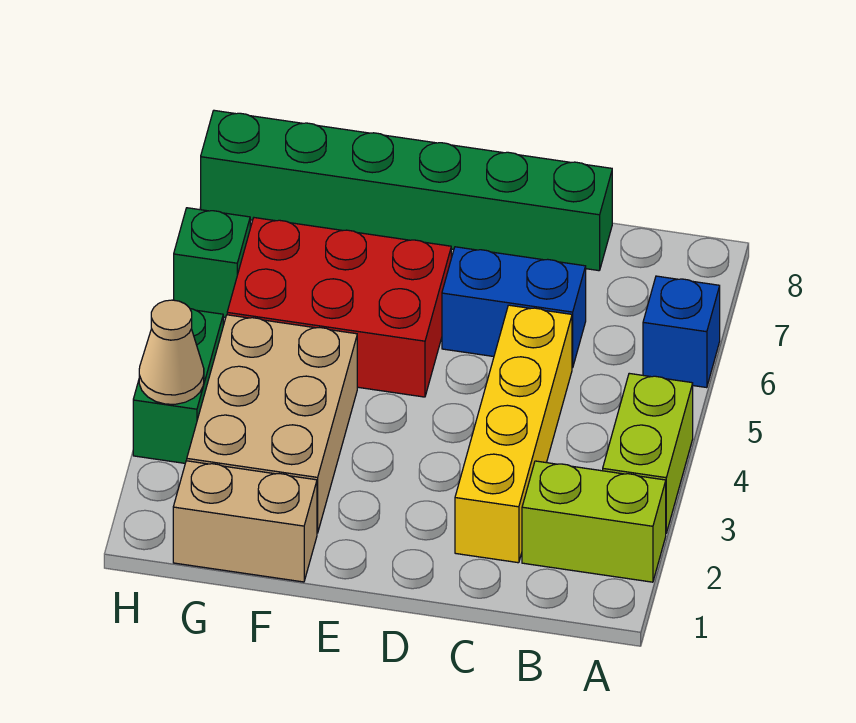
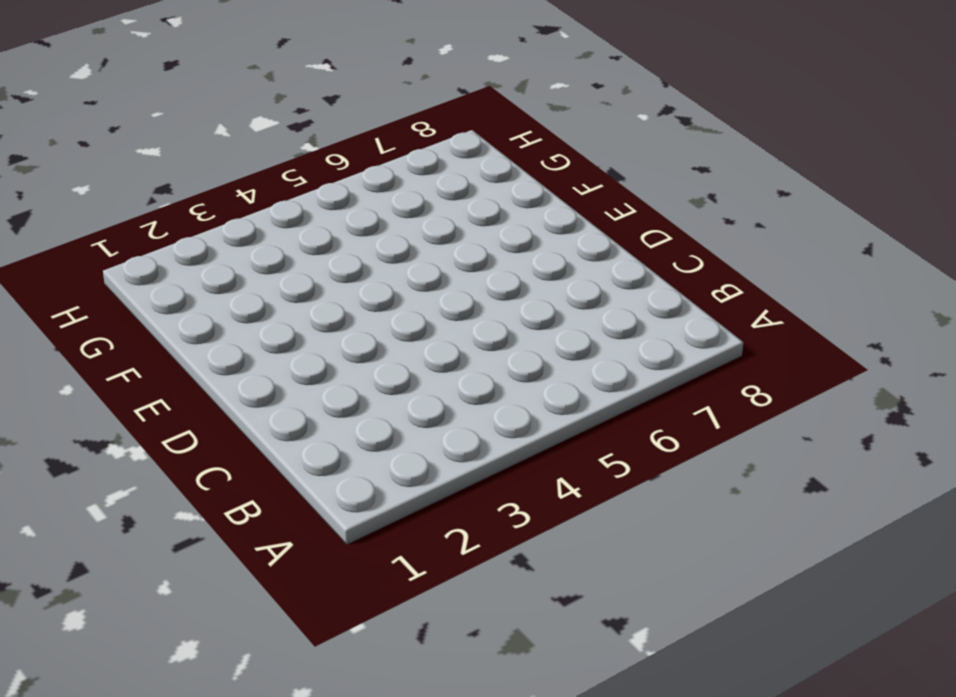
none -> lime brick A2:B2 level 1
none -> lime brick A3:A4 level 1
none -> blue brick A6 level 1

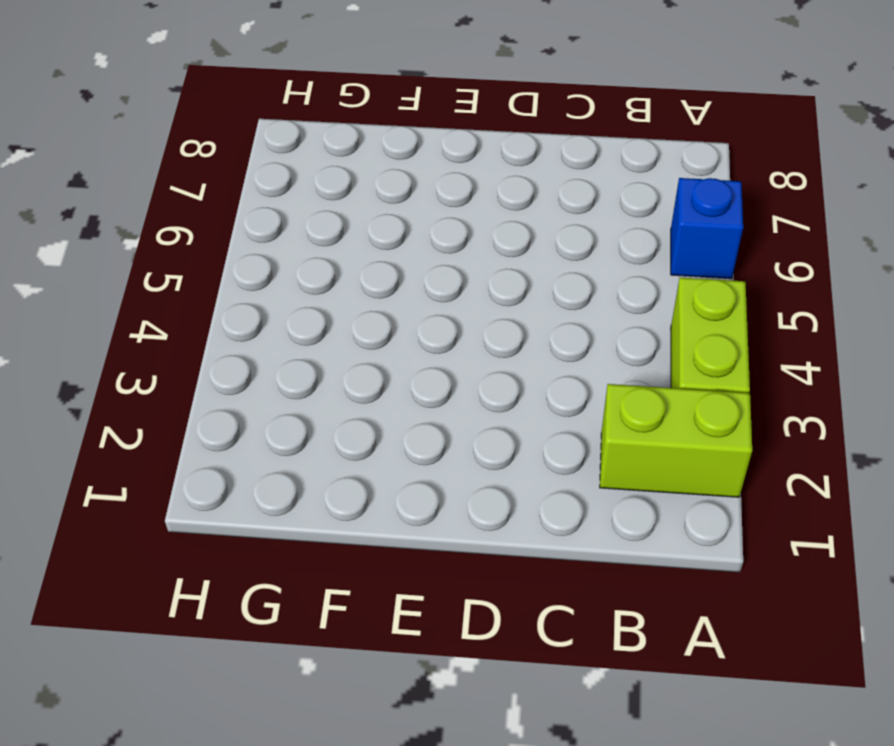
none -> yellow brick C2:C5 level 1
none -> blue brick C6:D6 level 1
none -> green brick C8:H8 level 1

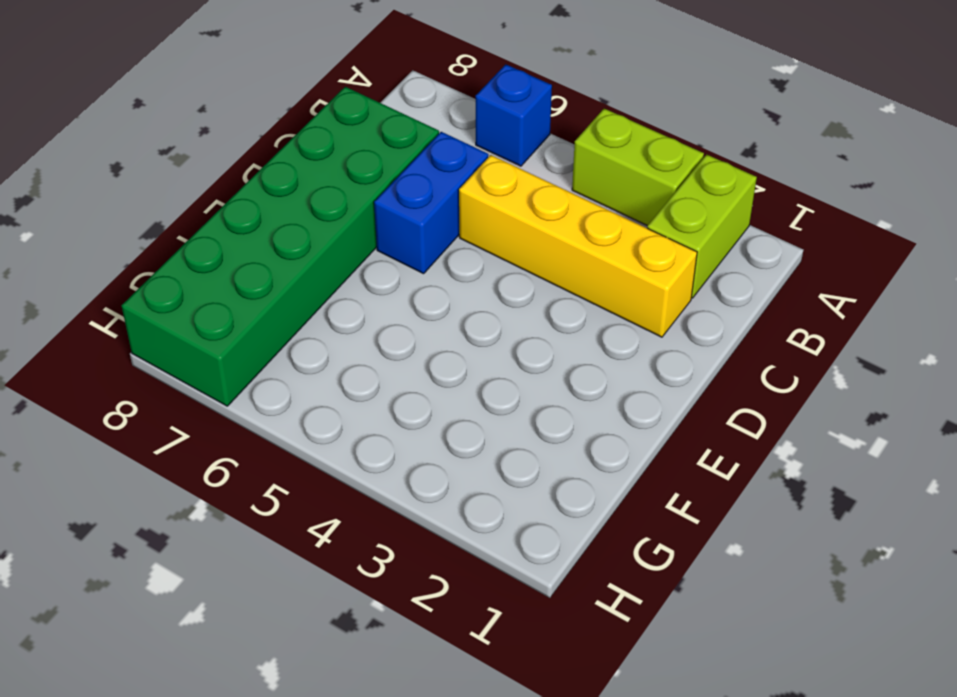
green brick C7:H8 level 1 -> green brick C8:H8 level 1
none -> red brick E5:G6 level 1
none -> tan brick F1:G1 level 1
none -> tan brick F2:G4 level 1

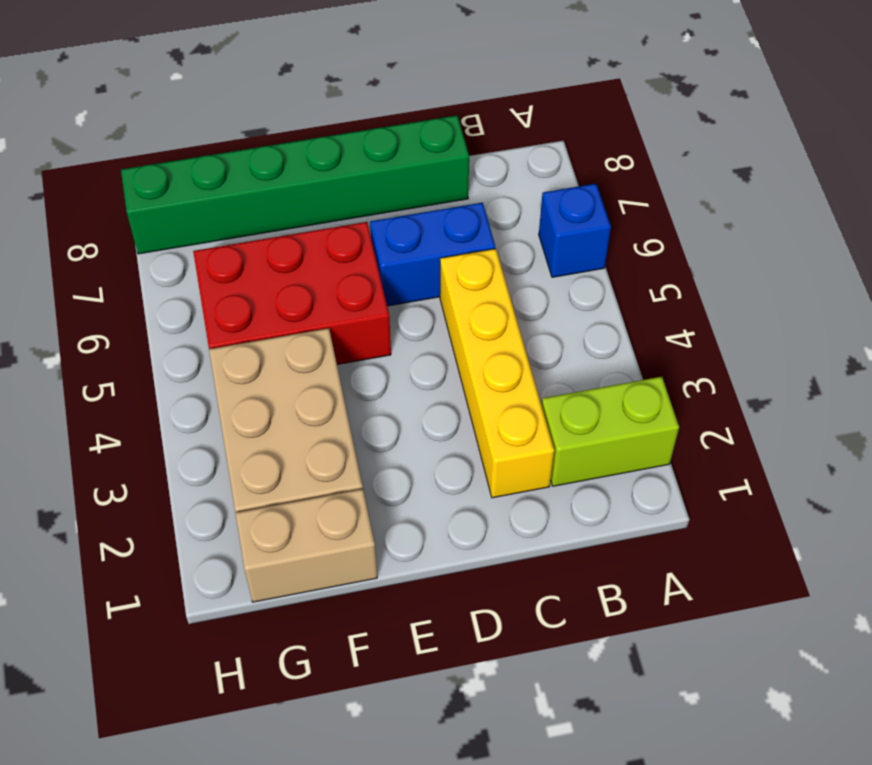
none -> lime brick A3:A4 level 1
none -> green brick H3:H4 level 1
none -> green brick H6 level 1

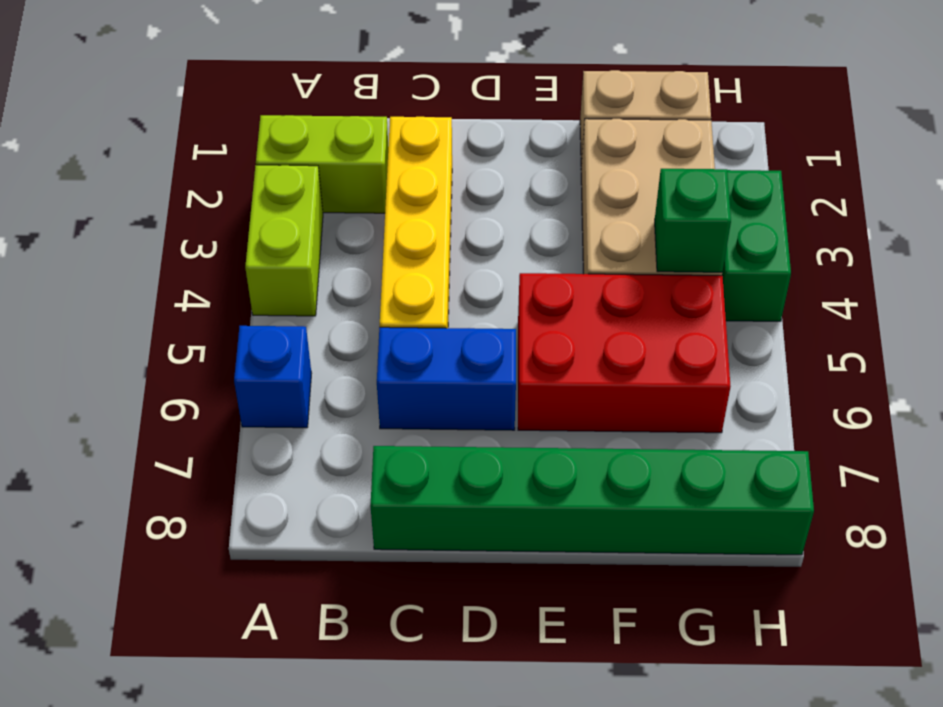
green brick G4 level 2 -> green brick H6 level 1
none -> tan cone H3 level 2

